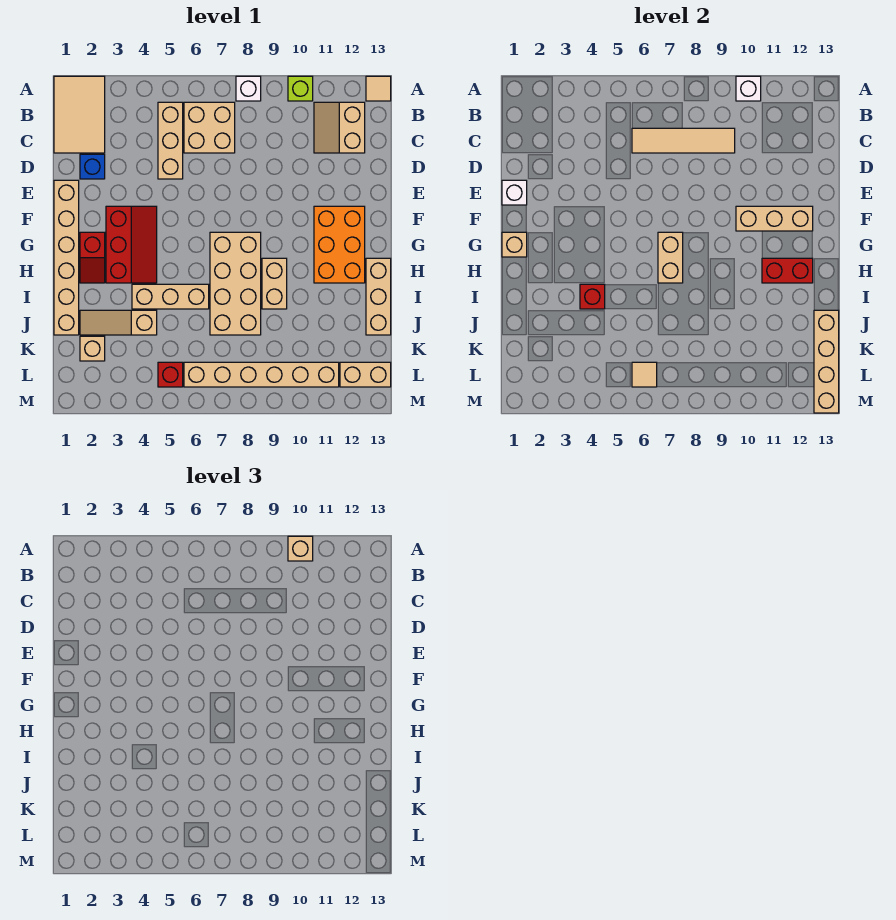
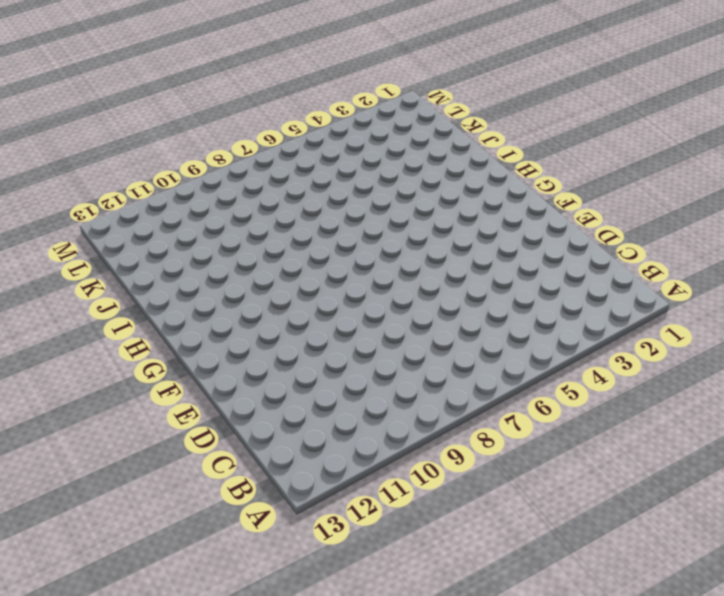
none -> tan tile A1:C2 level 1
none -> white brick A8 level 1
none -> lime brick A10 level 1
none -> tan tile A13 level 1

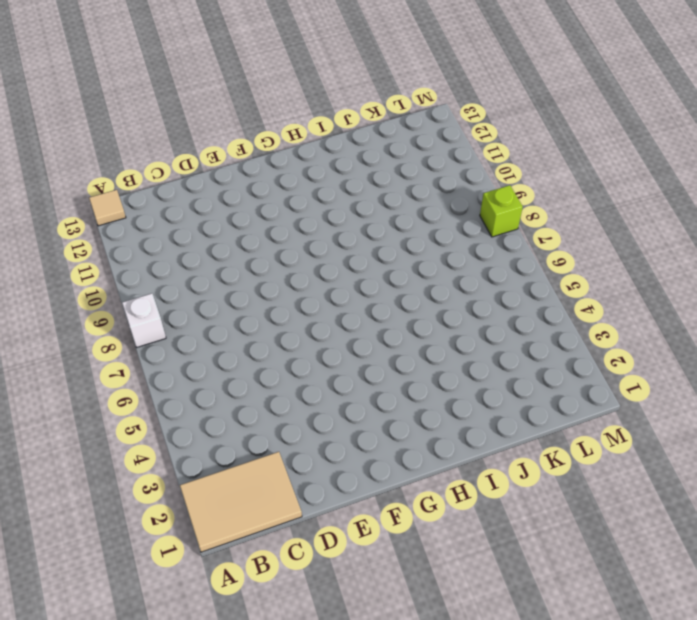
lime brick M8 level 1 -> lime brick A10 level 1
none -> tan brick B5:D5 level 1
none -> tan brick B6:C7 level 1
none -> tan slope B11:C12 level 1 top 12
none -> blue brick D2 level 1

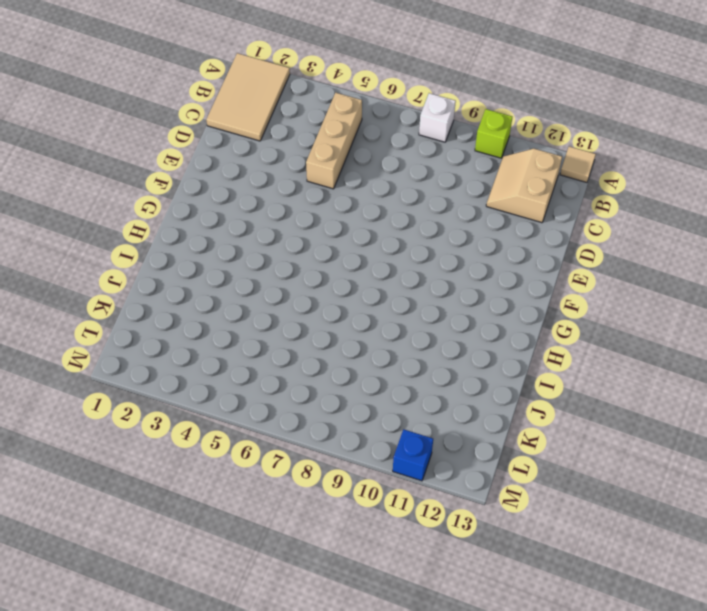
blue brick M11 level 1 -> blue brick D2 level 1
none -> tan brick B6:C7 level 1
none -> tan brick E1:J1 level 1
none -> red slope F3:H4 level 1 top 3
none -> orange brick F11:H12 level 1

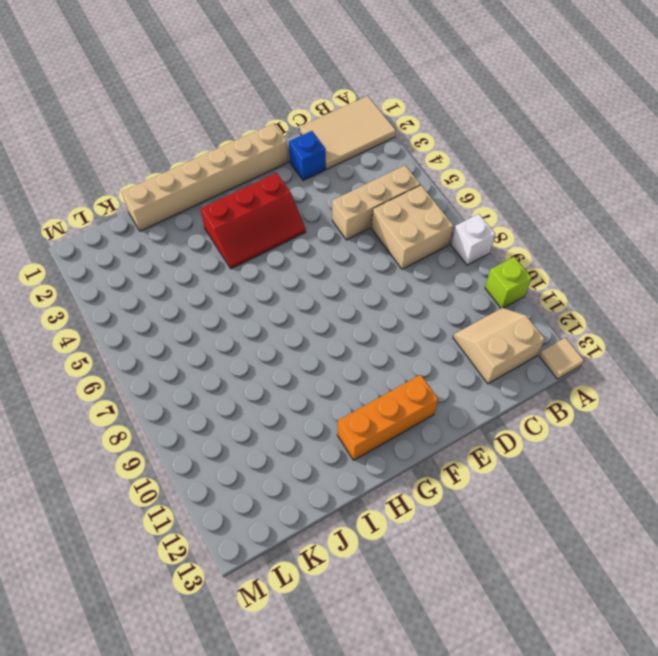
orange brick F12:H12 level 1 -> orange brick F11:H12 level 1
none -> red slope G2:H2 level 1 top G
none -> tan brick G7:J8 level 1
none -> tan brick H9:I9 level 1
none -> tan brick H13:J13 level 1

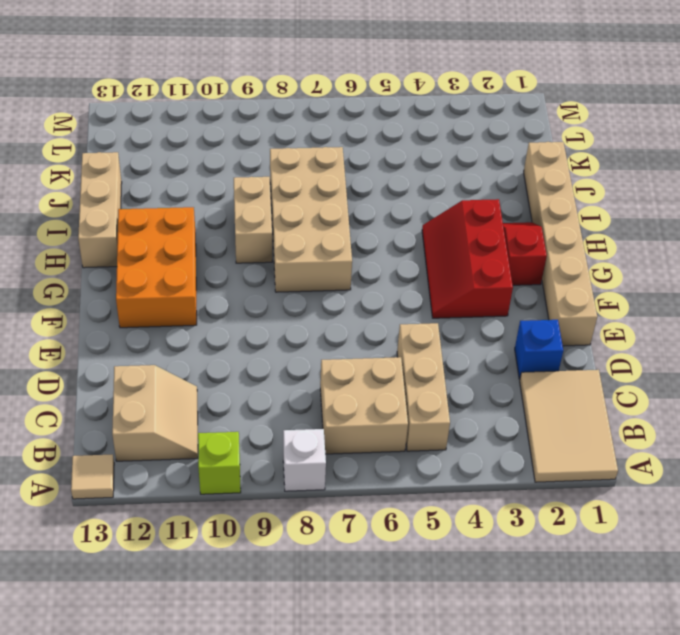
none -> tan brick I4:I6 level 1
none -> tan slope J2:J4 level 1 top 4
none -> tan brick K2 level 1
none -> red brick L5 level 1

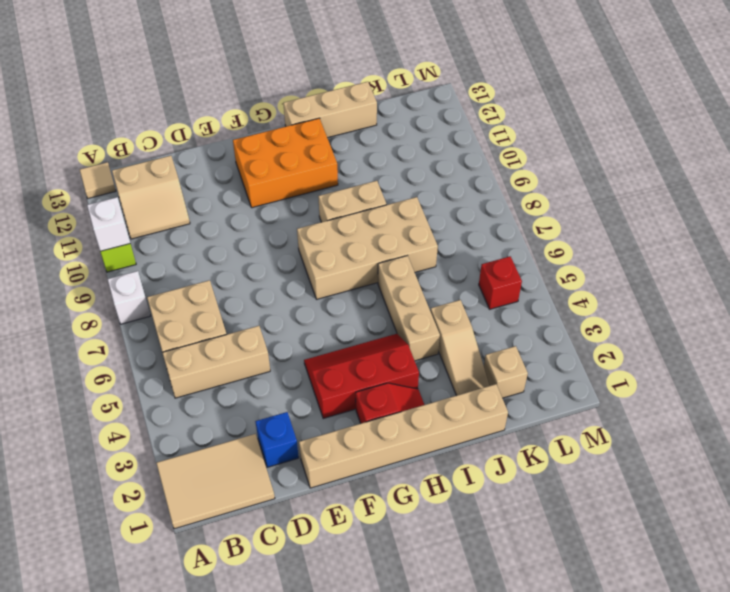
none -> tan brick L6:L11 level 1
none -> tan brick L12:L13 level 1
none -> tan tile C6:C9 level 2
none -> white brick E1 level 2

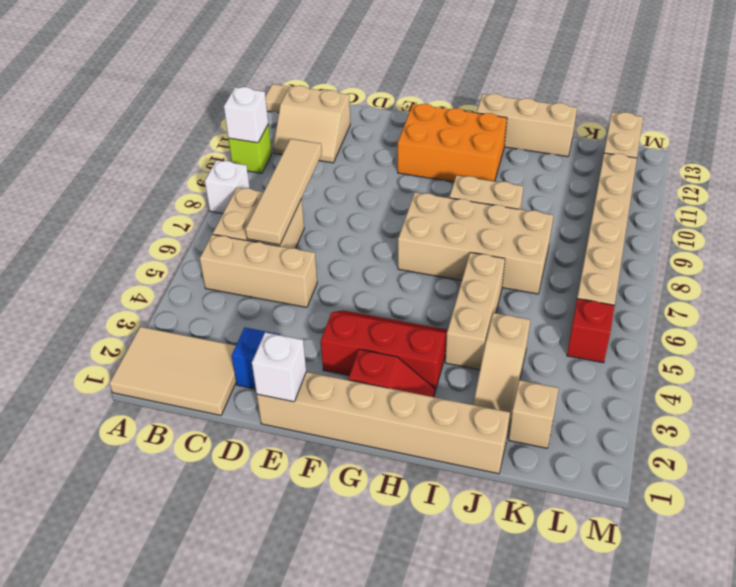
none -> tan brick F10:F12 level 2
none -> tan brick G1 level 2
none -> tan brick G7:H7 level 2
none -> red brick H11:H12 level 2

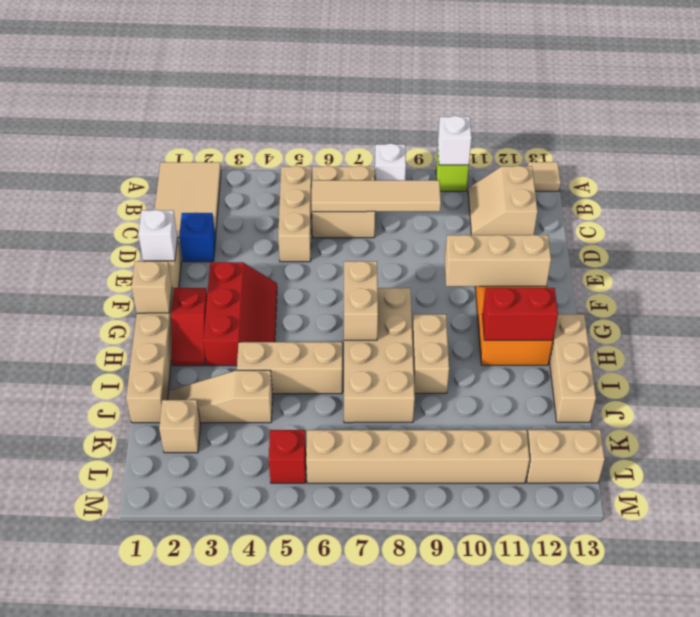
none -> red brick I4 level 2
none -> tan brick J13:M13 level 2
none -> tan tile L6 level 2
none -> tan brick A10 level 3

